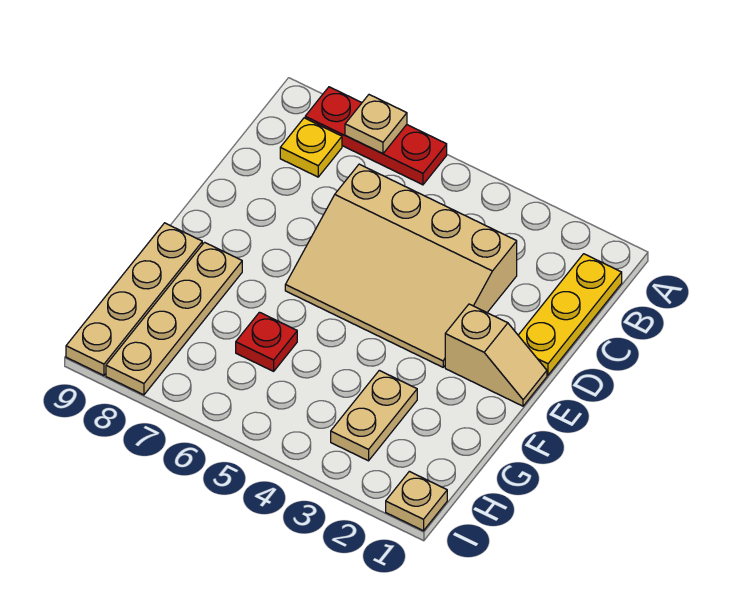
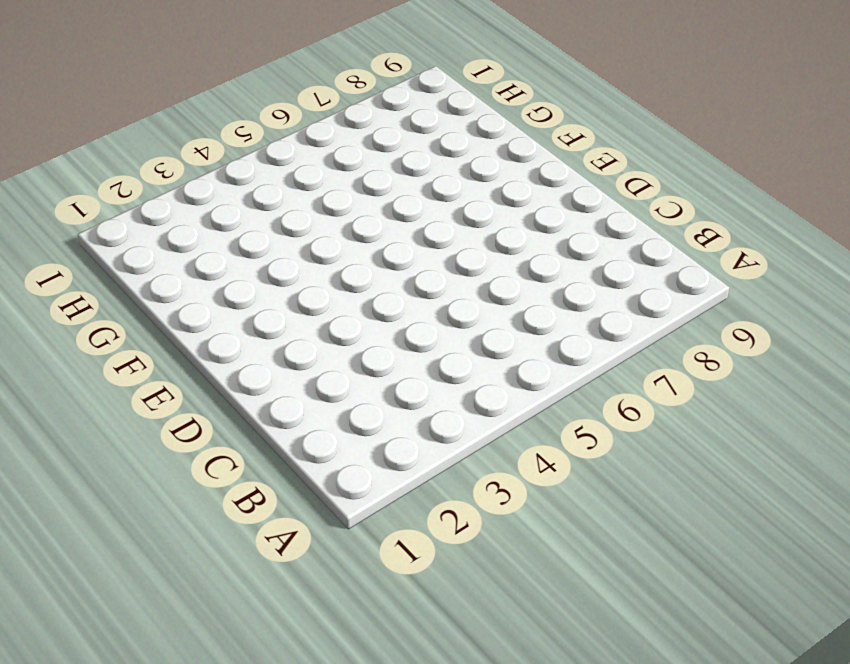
none -> red plate A6:A8 level 1
none -> yellow plate B1:D1 level 1

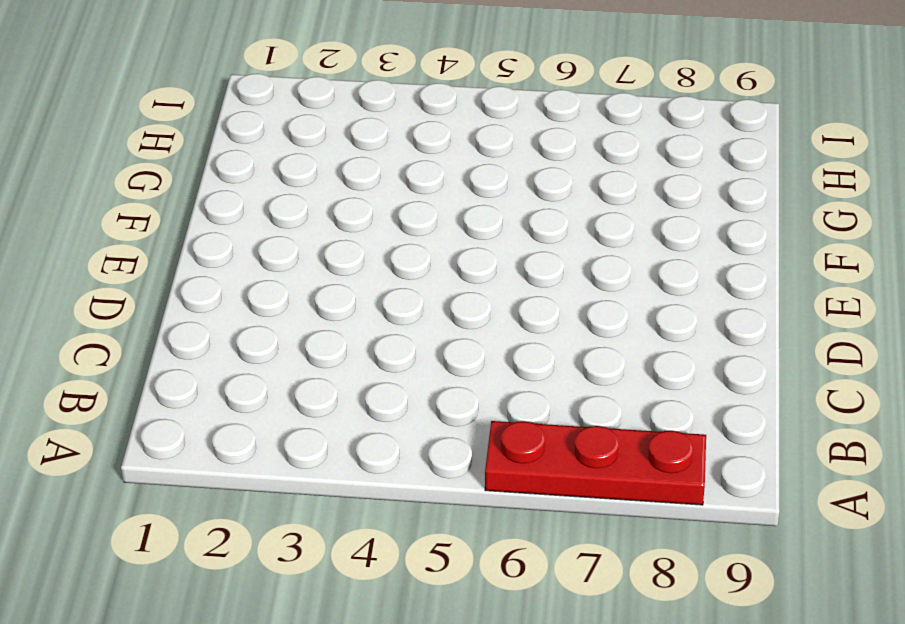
none -> yellow plate B1:D1 level 1
none -> yellow plate B8 level 1

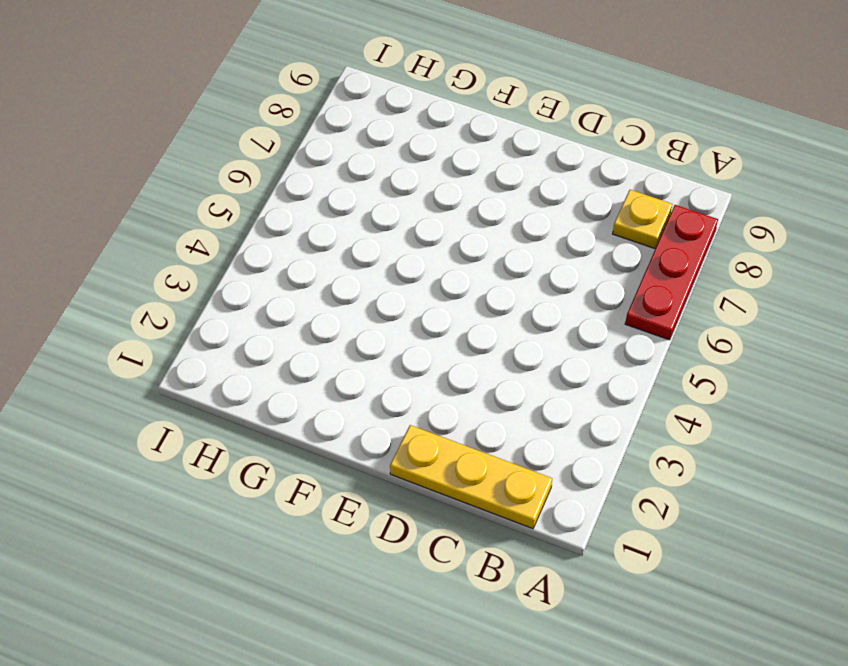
none -> tan slope C3:E6 level 1 top C
none -> tan slope E1:E2 level 1 top 2

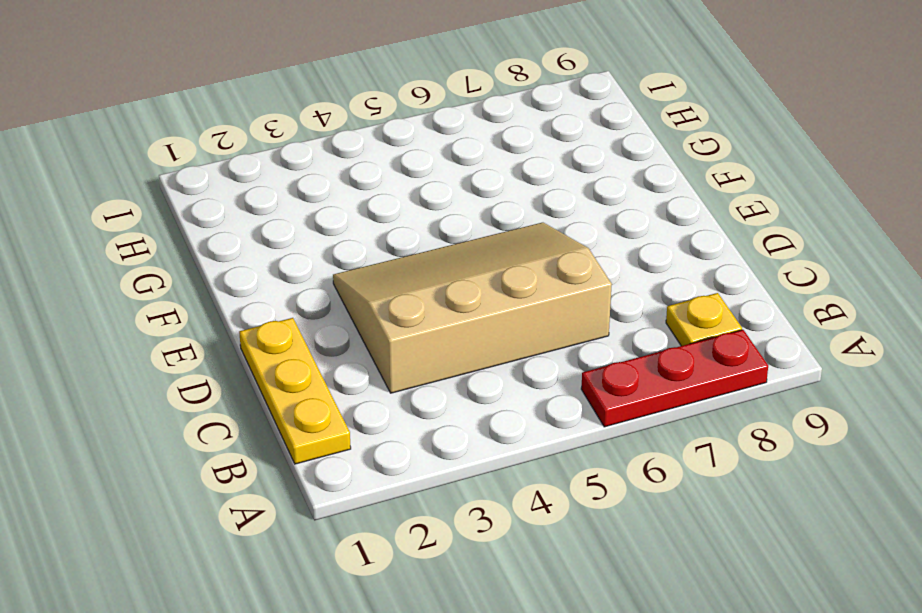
none -> tan slope E1:E2 level 1 top 2
none -> tan plate F8:I8 level 1

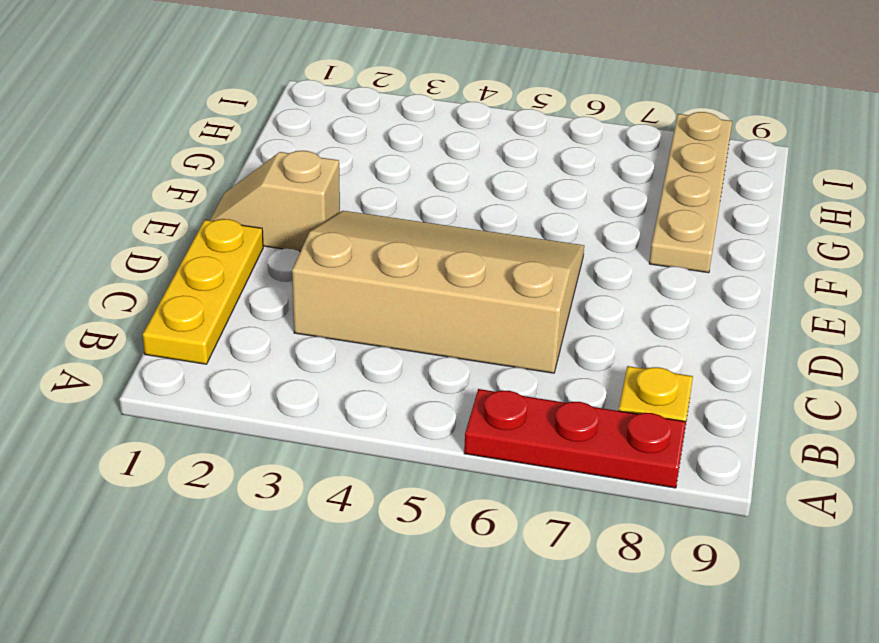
none -> tan plate F9:I9 level 1
none -> tan plate G3:H3 level 1

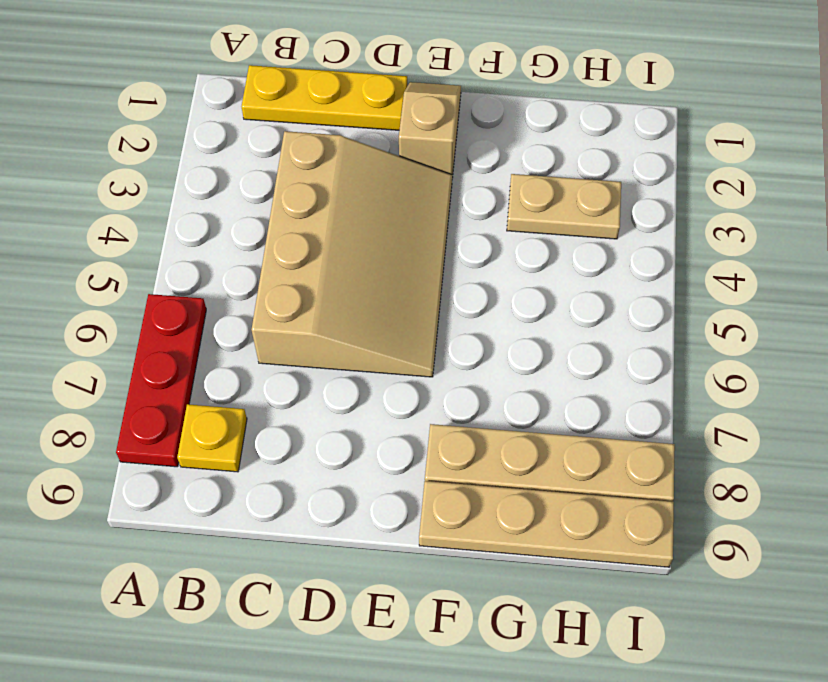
none -> red plate G6 level 1
none -> tan plate I1 level 1

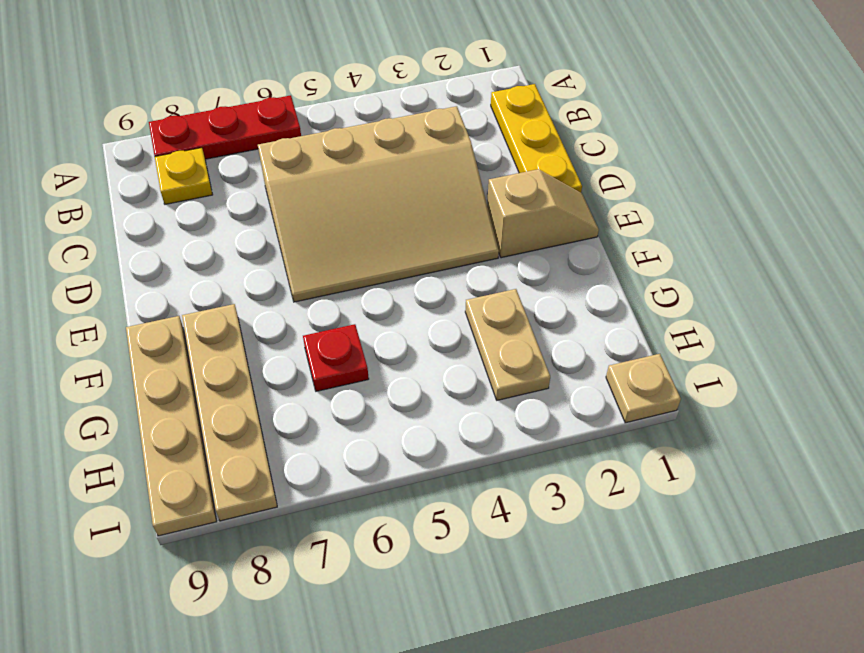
none -> tan plate A7 level 2

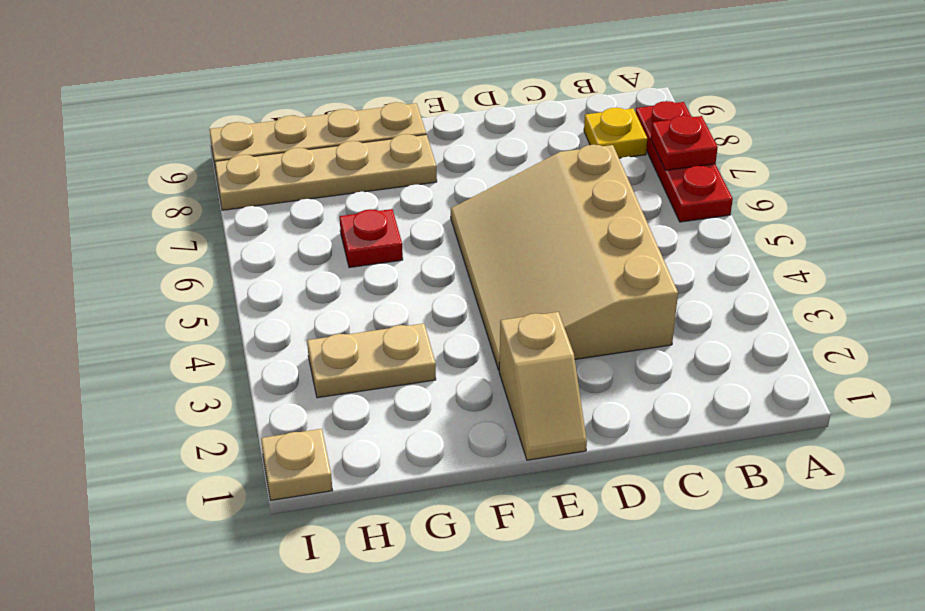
red plate A7 level 2 -> tan plate A7 level 2
none -> yellow plate B1:D1 level 1

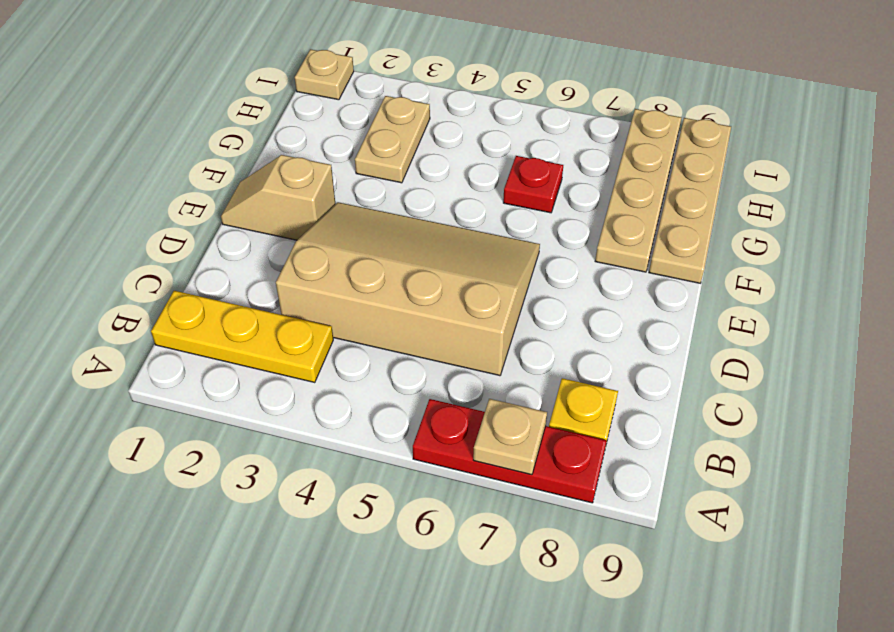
yellow plate B1:B3 level 1 -> yellow plate B1:D1 level 1

